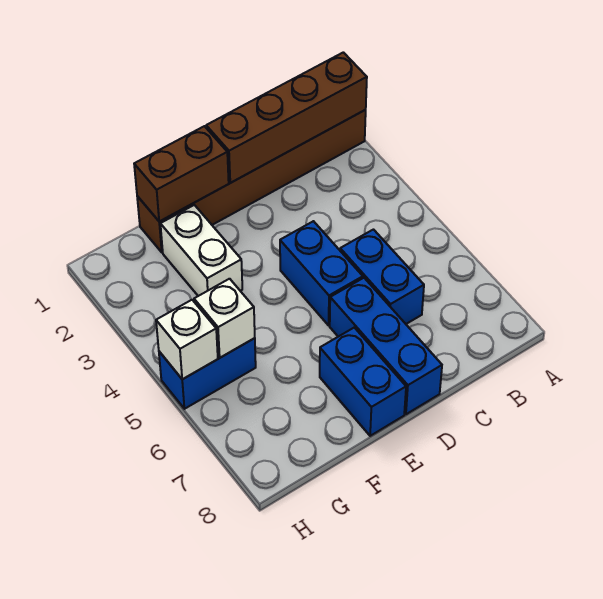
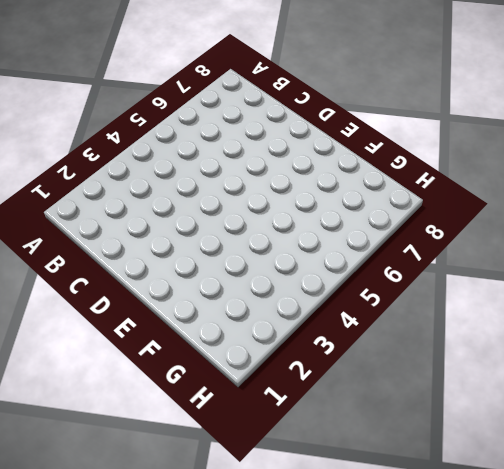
none -> brown brick A1:F1 level 1
none -> blue brick C5:C6 level 1

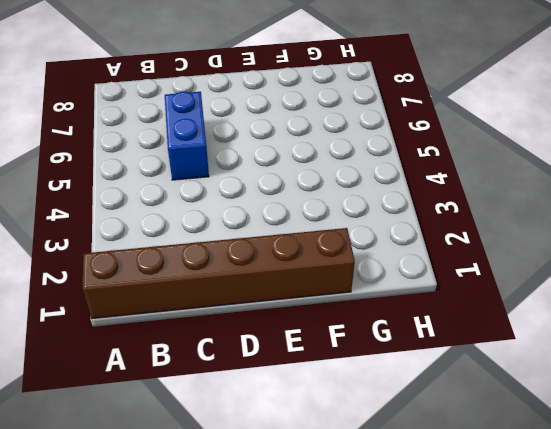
none -> blue brick D4:D5 level 1
none -> blue brick D6:D8 level 1

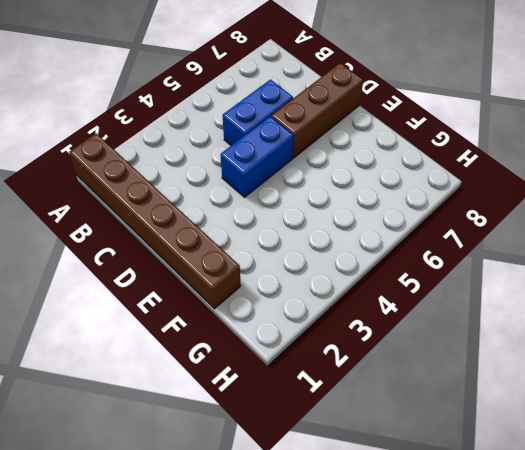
brown brick D6:D8 level 1 -> blue brick D6:D8 level 1
none -> blue brick E7:E8 level 1
none -> white brick F2:F3 level 1

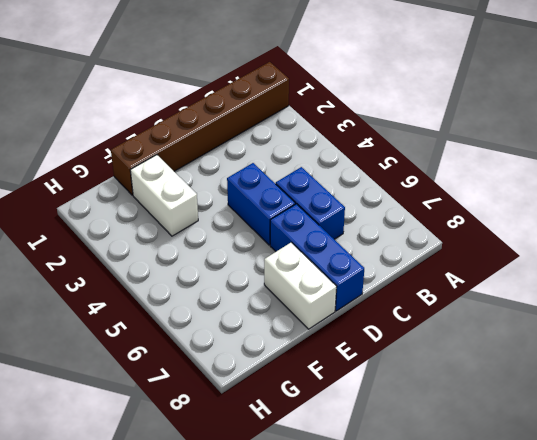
white brick E7:E8 level 1 -> blue brick E7:E8 level 1
none -> blue brick G5:H5 level 1
none -> brown brick A1:D1 level 2

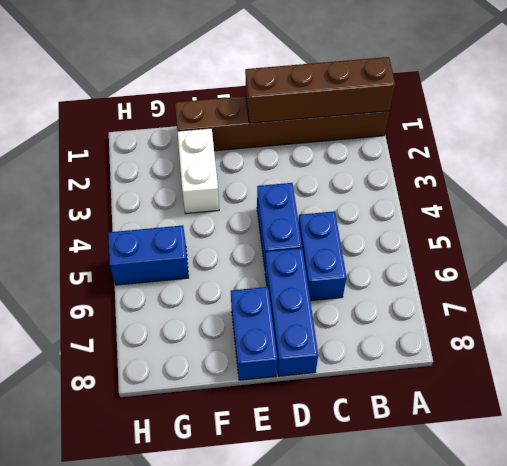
none -> brown brick E1:F1 level 2
none -> white brick G5 level 2

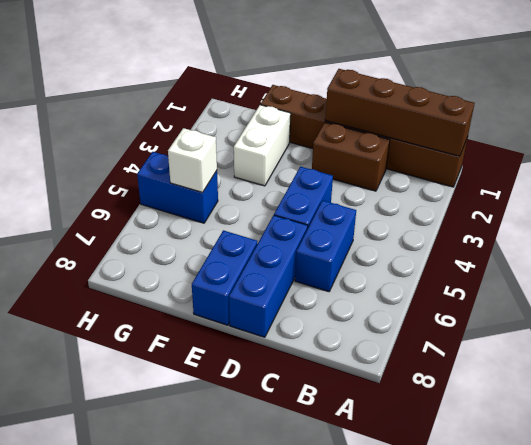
brown brick C2:D2 level 1 -> brown brick E1:F1 level 2
none -> white brick H5 level 2

